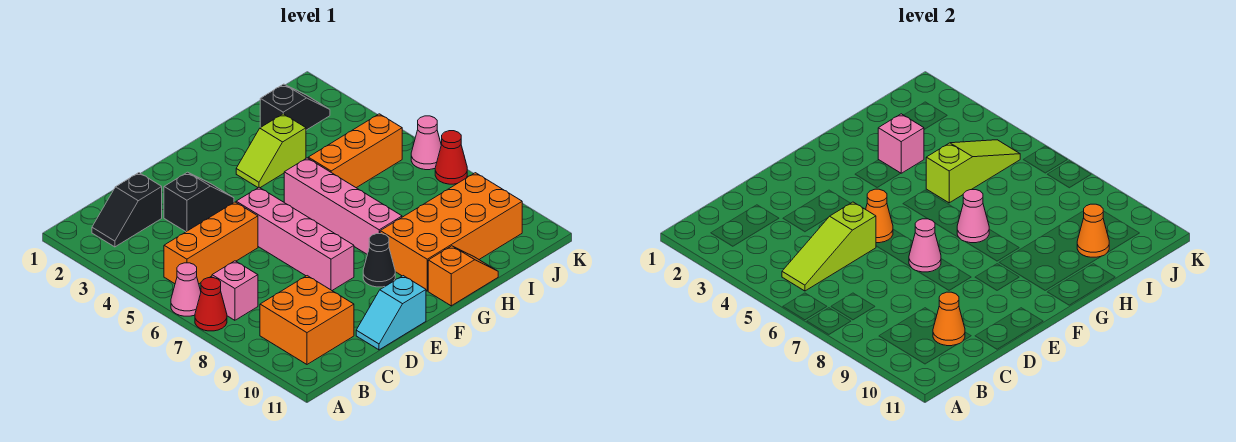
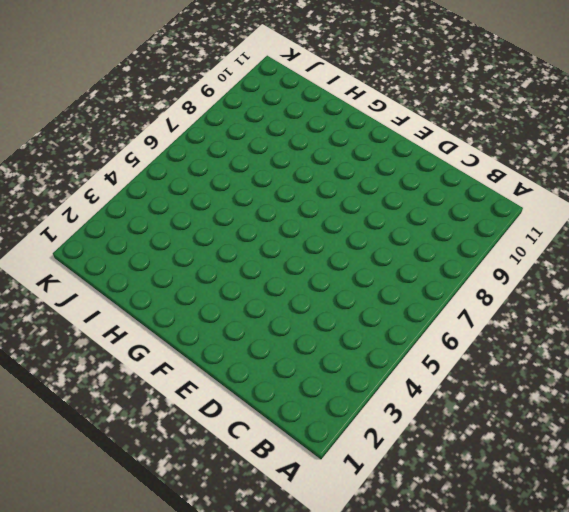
none -> pink cone A6 level 1
none -> red cone A7 level 1
none -> black slope B2:C2 level 1 top C

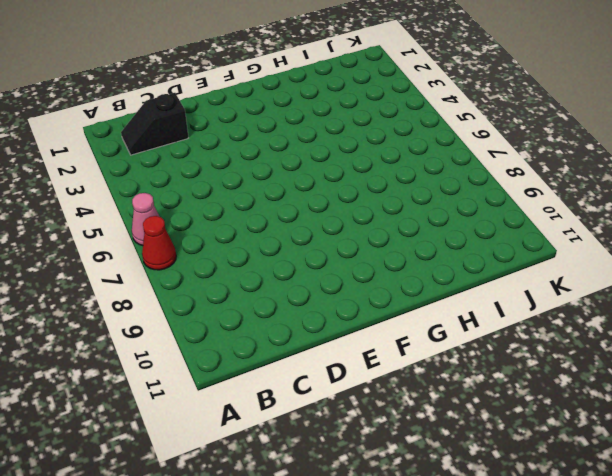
none -> orange brick B5:D5 level 1
none -> pink brick B7 level 1
none -> orange brick B9:C10 level 1

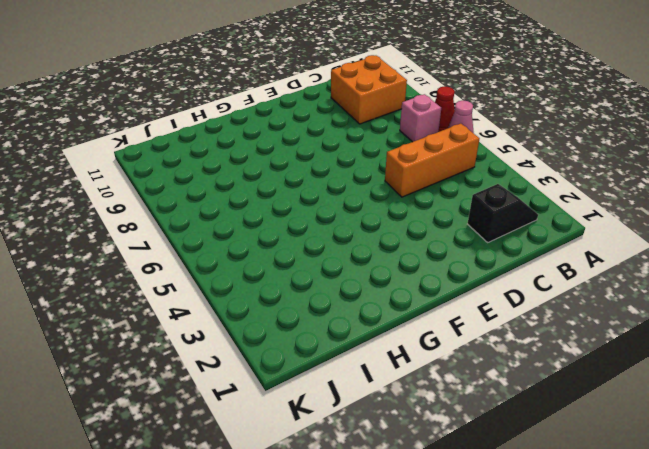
none -> black slope D3:E3 level 1 top D
none -> cyan slope D11:E11 level 1 top E
none -> pink brick E5:E8 level 1

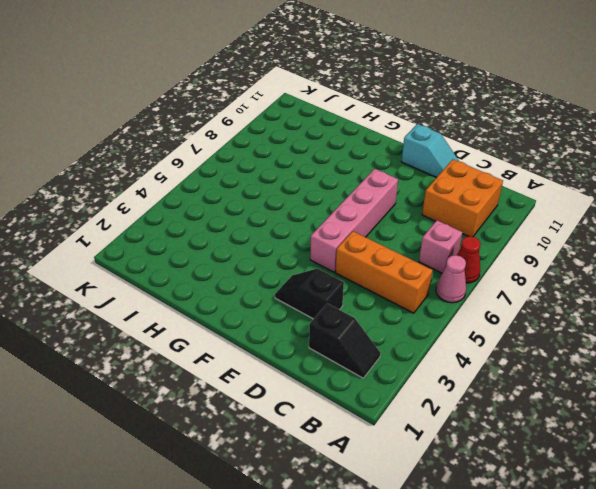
none -> black cone F9 level 1
none -> lime slope G3:H3 level 1 top H
none -> pink brick G5:G8 level 1

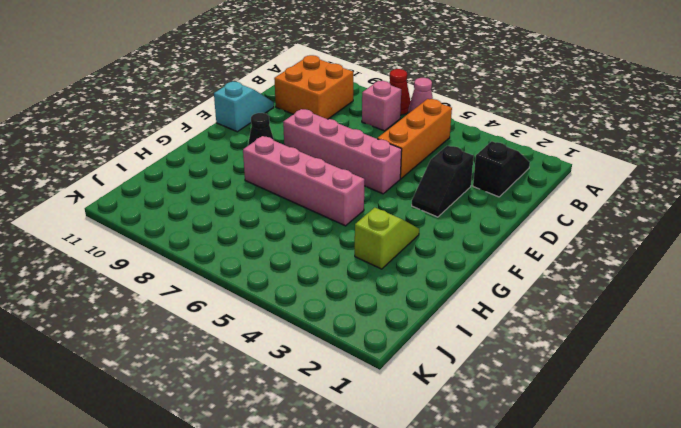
none -> orange brick G9:J10 level 1
none -> orange slope G11:H11 level 1 top G
none -> orange brick H5:J5 level 1

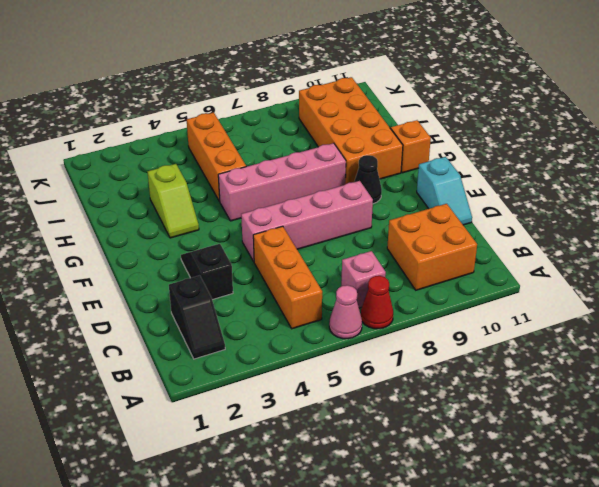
none -> black slope I2:J2 level 1 top I
none -> pink cone K6 level 1
none -> red cone K7 level 1

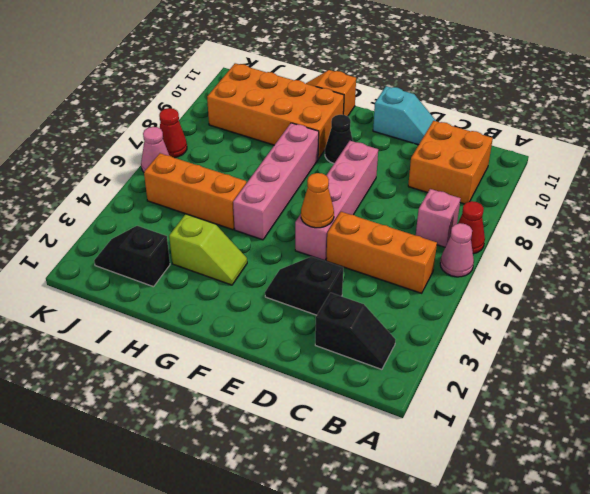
none -> lime slope B5:D5 level 2 top D
none -> orange cone C10 level 2
none -> pink cone E7 level 2

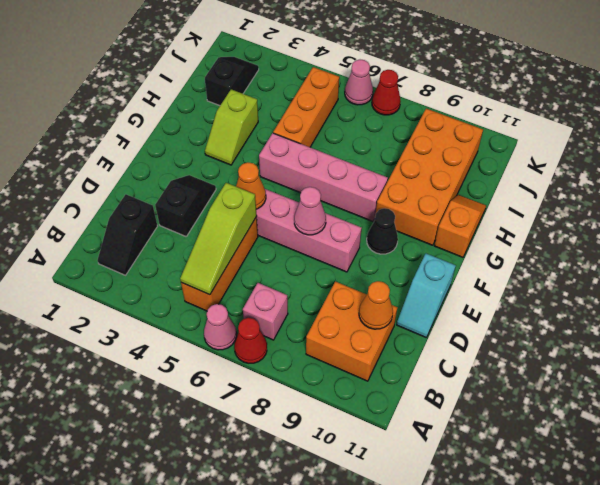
none -> pink cone G7 level 2
none -> pink brick H3 level 2
none -> lime slope H5:J5 level 2 top H

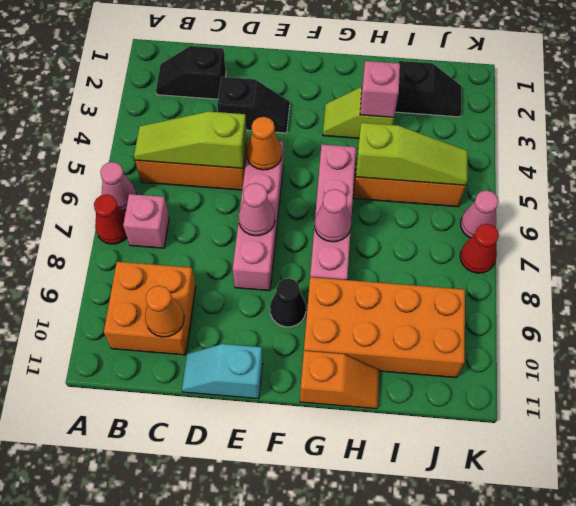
none -> orange cone I10 level 2

